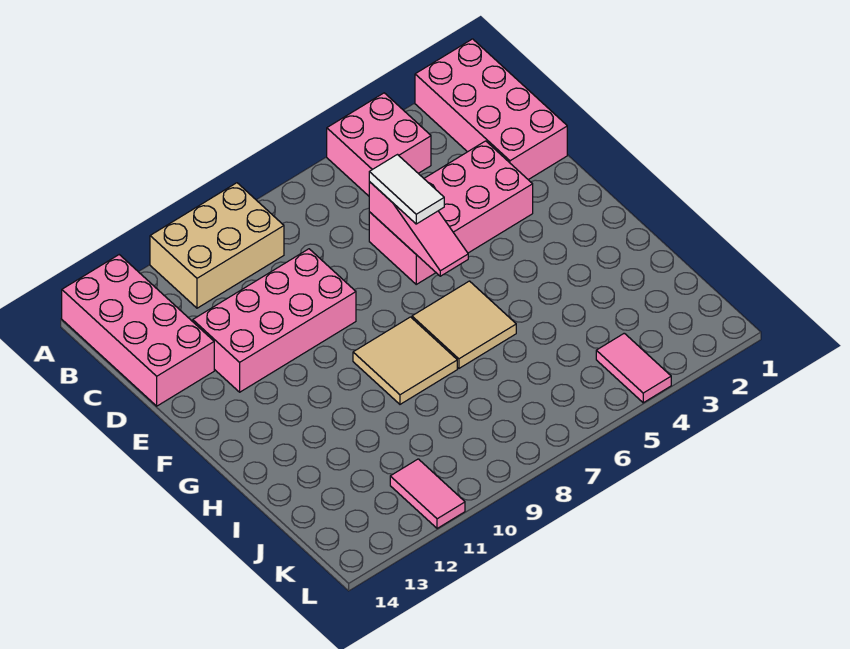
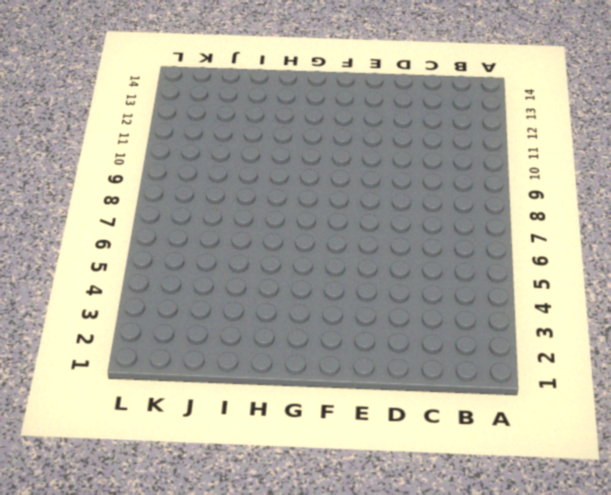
none -> pink brick A1:D2 level 1
none -> pink brick A4:B5 level 1
none -> tan brick A9:B11 level 1

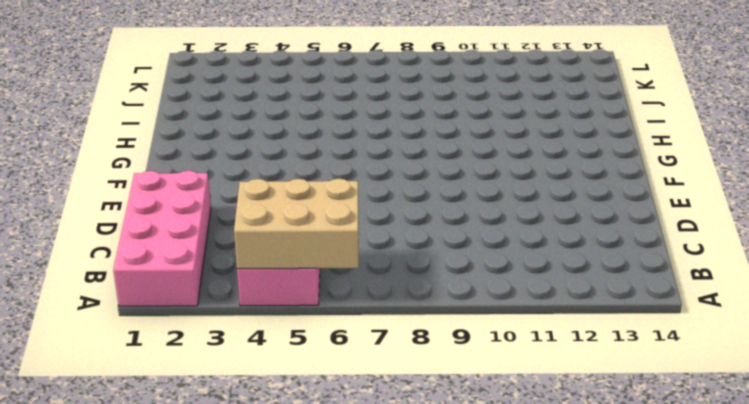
tan brick A4:B6 level 2 -> tan brick A9:B11 level 1
none -> pink brick A13:D14 level 1
none -> pink brick D3:E6 level 1
none -> pink brick D9:E12 level 1

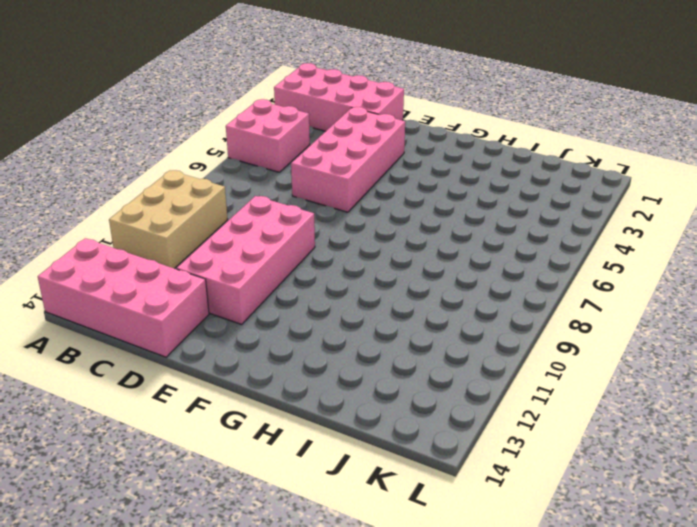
none -> tan tile G6:H7 level 1
none -> tan tile G8:H9 level 1
none -> pink tile K4:L4 level 1

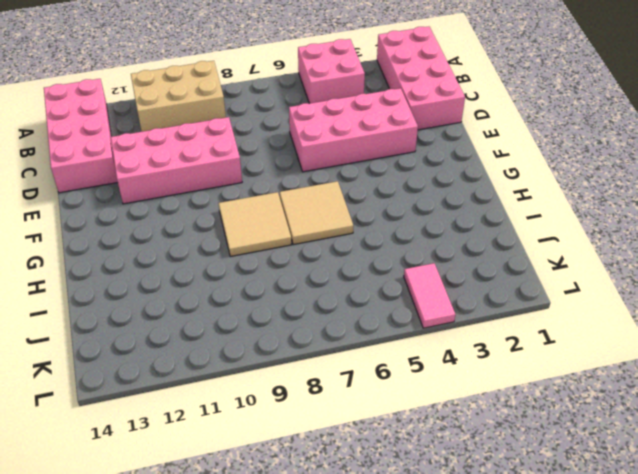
none -> pink tile K11:L11 level 1
none -> pink slope D6:F6 level 2 top D
none -> white tile D6:E6 level 3

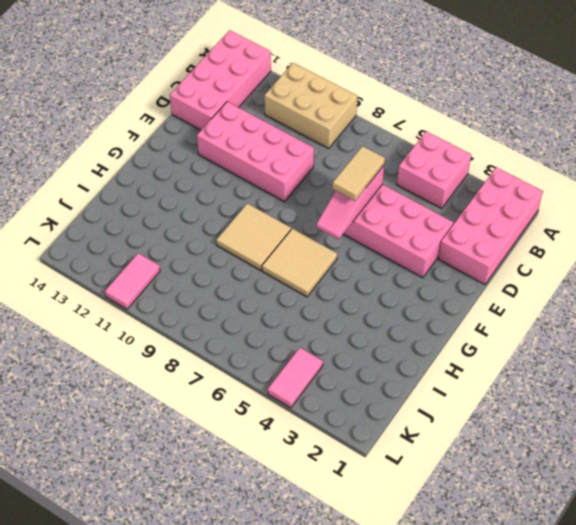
tan tile D6:E6 level 3 -> white tile D6:E6 level 3

